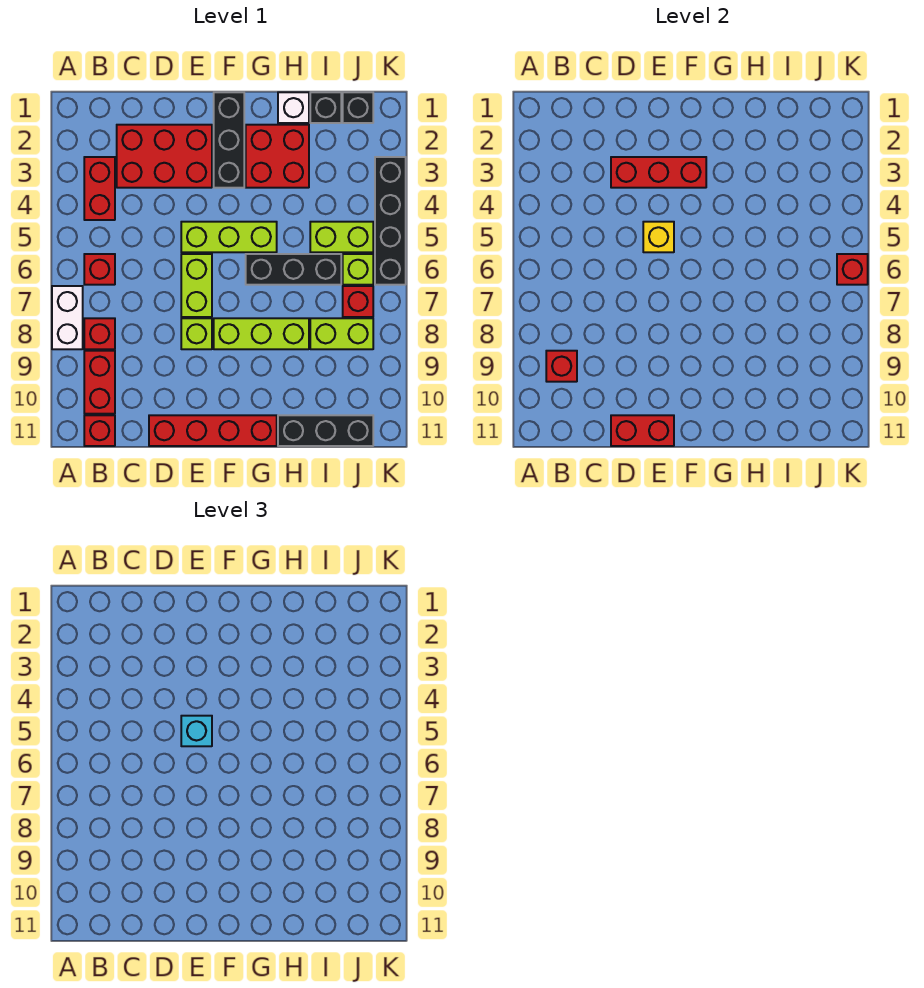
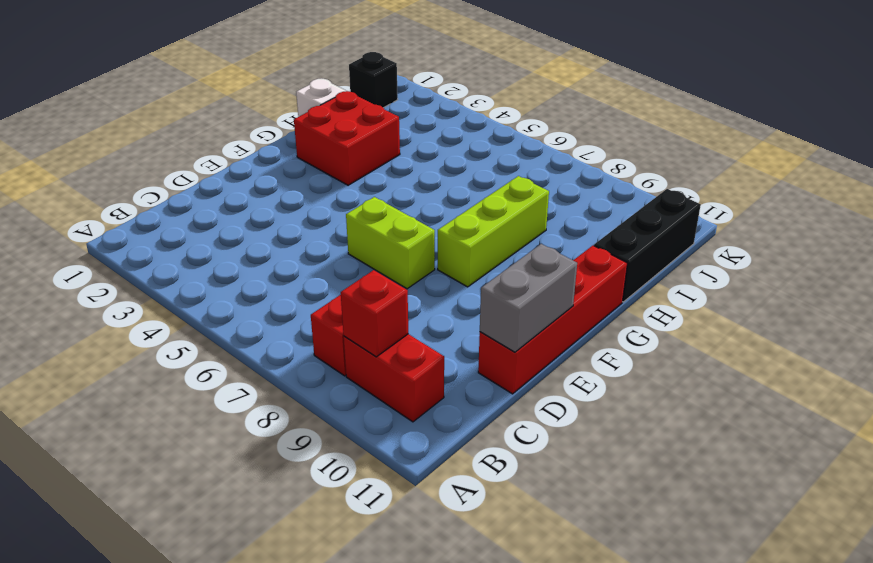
grey brick D11:E11 level 2 -> red brick D11:E11 level 2
none -> white brick A7:A8 level 1
none -> red brick B3:B4 level 1
none -> red brick B6 level 1
none -> red brick B11 level 1

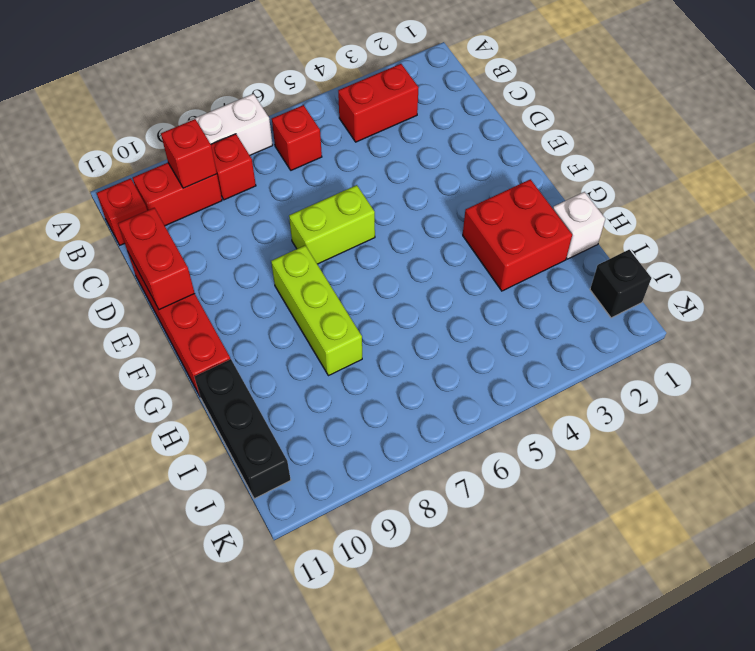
none -> red brick C2:E3 level 1
none -> lime brick E5:G5 level 1
none -> lime brick E8 level 1
none -> black brick F1:F3 level 1

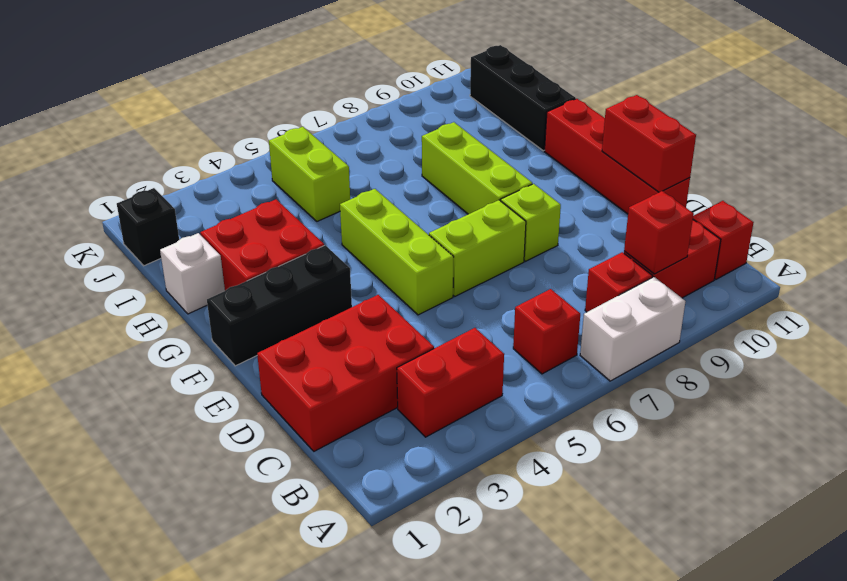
red brick C1:D3 level 1 -> red brick C2:E3 level 1
none -> black brick G6:I6 level 1
none -> black brick I1 level 1
none -> lime brick I8:J8 level 1
none -> lime brick J6 level 1

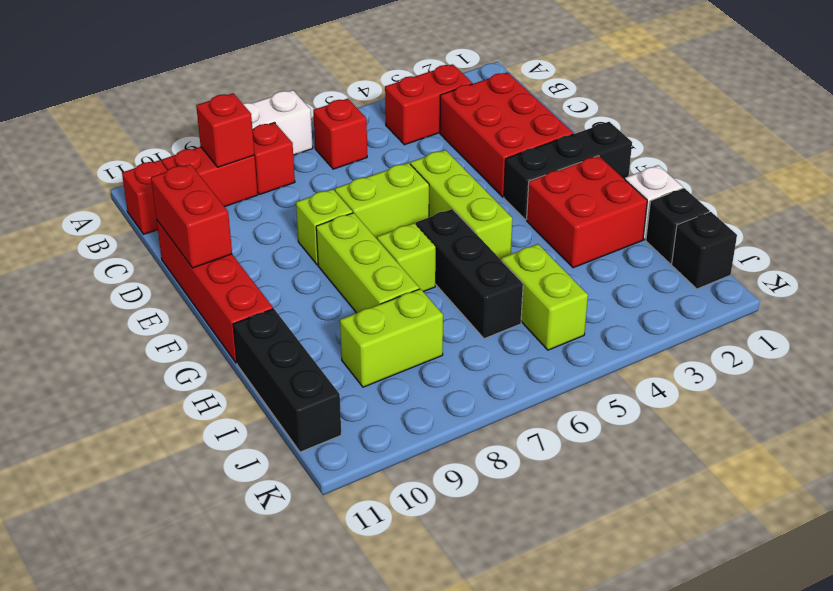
lime brick G7 level 1 -> lime brick J6 level 1
lime brick I8:I9 level 1 -> lime brick I8:J8 level 1
none -> red brick J7 level 1
none -> black brick K3:K6 level 1
none -> red brick D3:F3 level 2
none -> yellow brick E5 level 2

